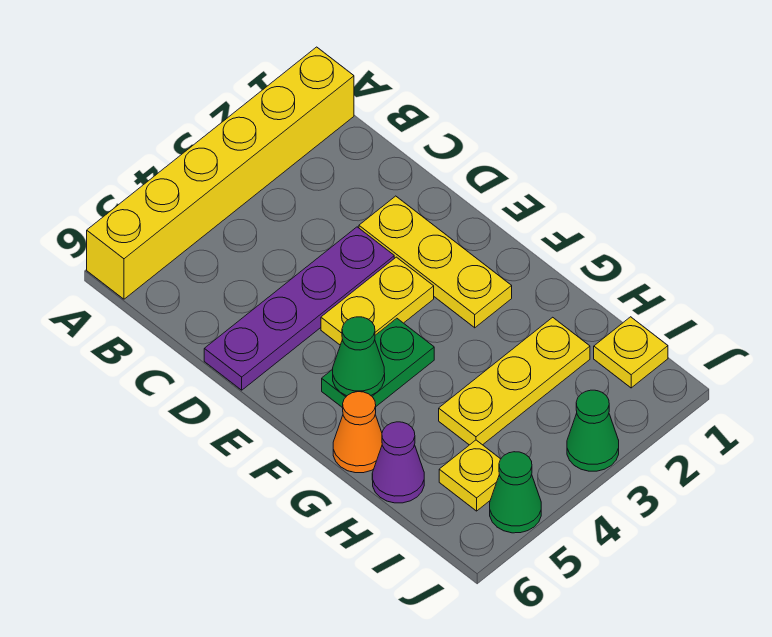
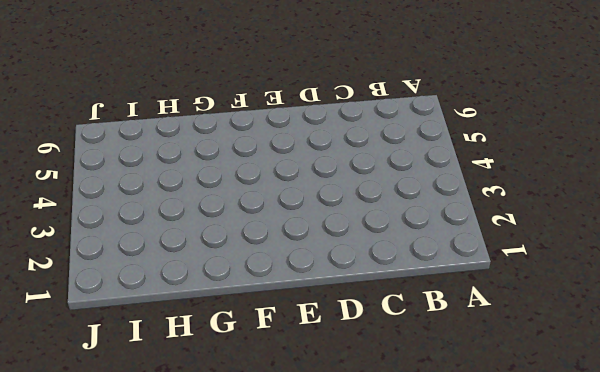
none -> yellow brick A1:A6 level 1
none -> yellow plate D2:F2 level 1
none -> purple plate D3:D6 level 1

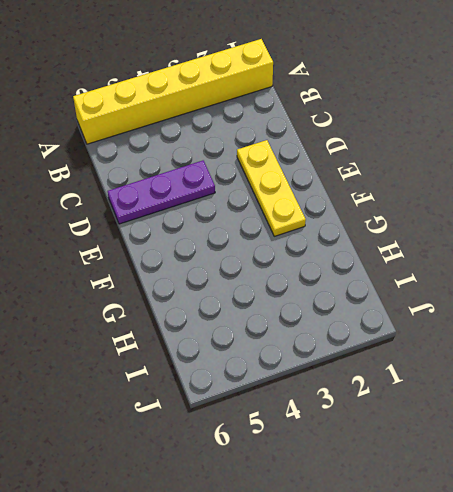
purple plate D4:D6 level 1 -> purple plate D3:D6 level 1
none -> yellow plate E3:E4 level 1
none -> green plate F4:F5 level 1
none -> orange cone G6 level 1

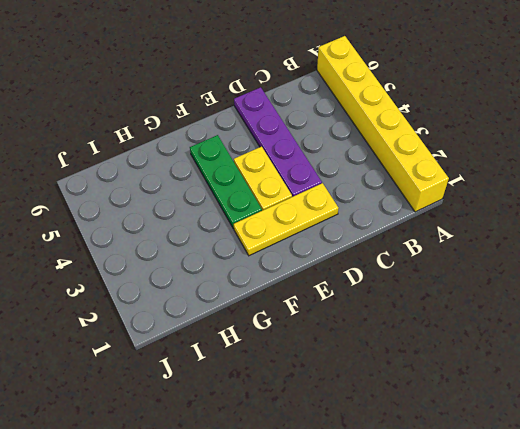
green plate F3:F5 level 1 -> green plate F4:F5 level 1
none -> orange cone G6 level 1
none -> yellow plate H2:H4 level 1
none -> purple cone H6 level 1

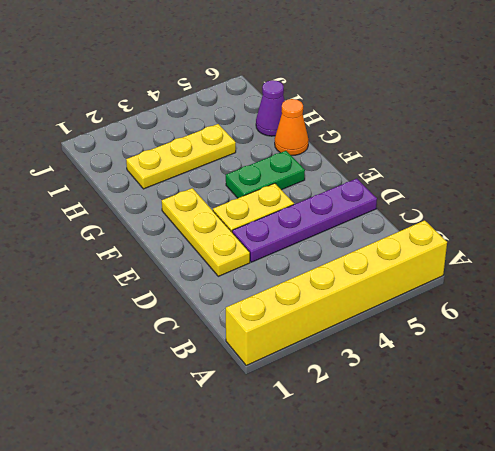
none -> yellow plate I1 level 1
none -> yellow plate I5 level 1
none -> green cone J3 level 1

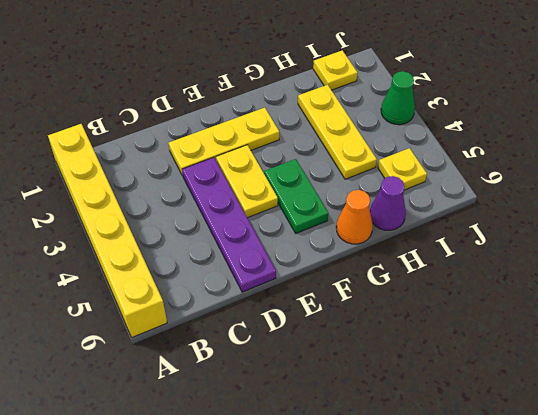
none -> green cone J5 level 1
none -> green cone F5 level 2

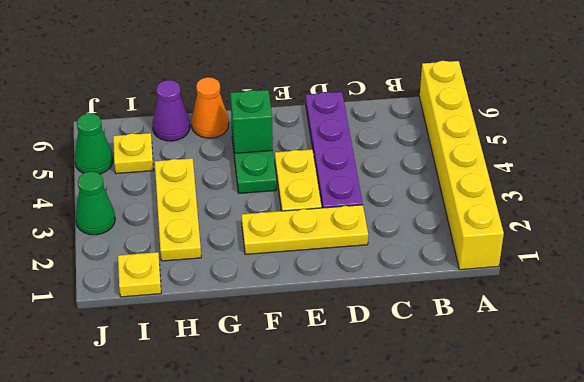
green brick F5 level 2 -> green cone F5 level 2

